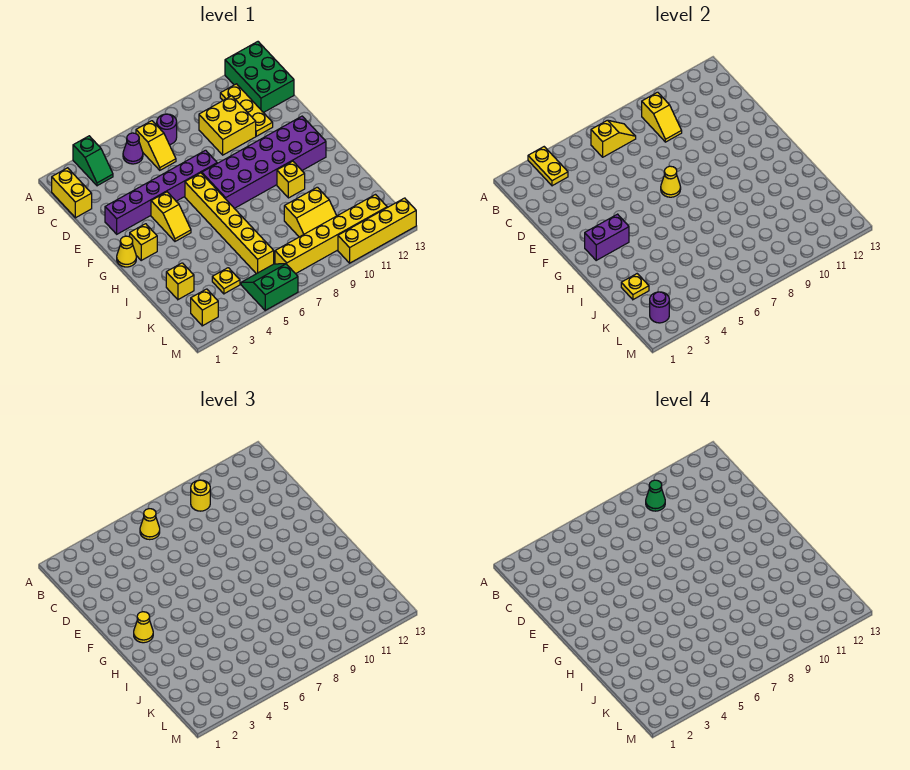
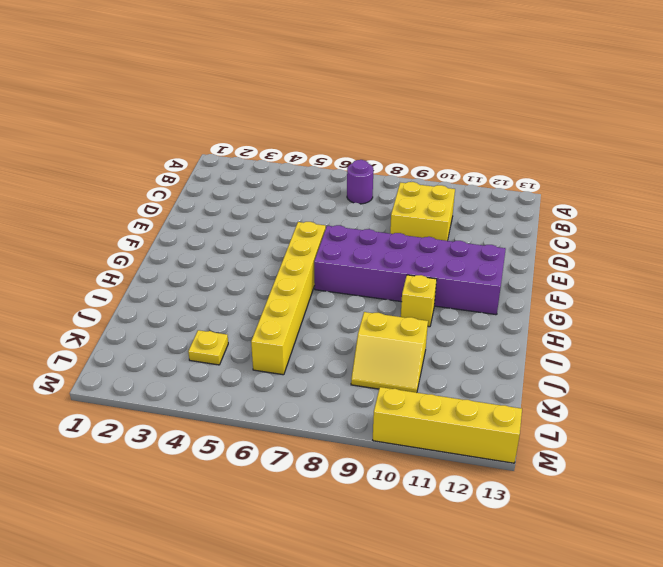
none -> green slope A3:B3 level 1 top A
none -> green brick A12:C13 level 1
none -> yellow brick B1:C1 level 1
none -> purple cone B5 level 1

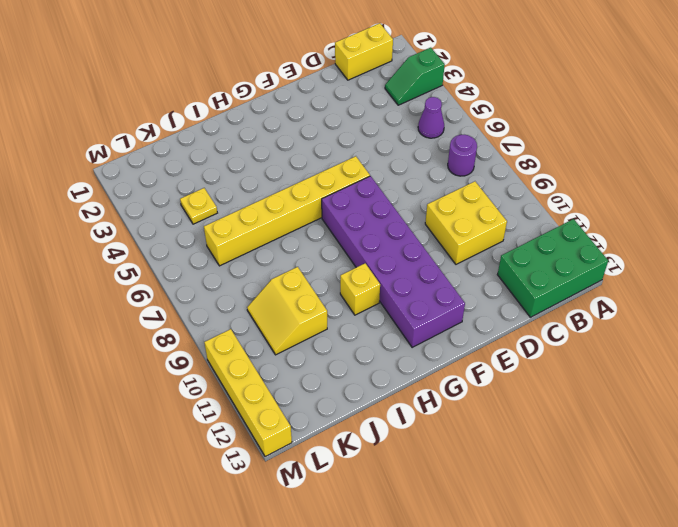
none -> yellow slope B6:C6 level 1 top B
none -> yellow plate B11:D11 level 1
none -> purple brick E2:E7 level 1
none -> yellow slope F4:G4 level 1 top F

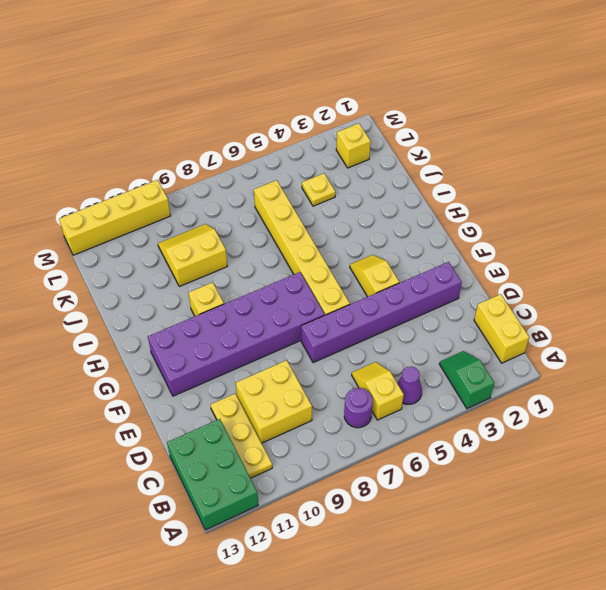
none -> yellow cone G1 level 1
none -> yellow brick G2 level 1
none -> yellow brick J2 level 1
none -> green slope L5:M6 level 1 top M

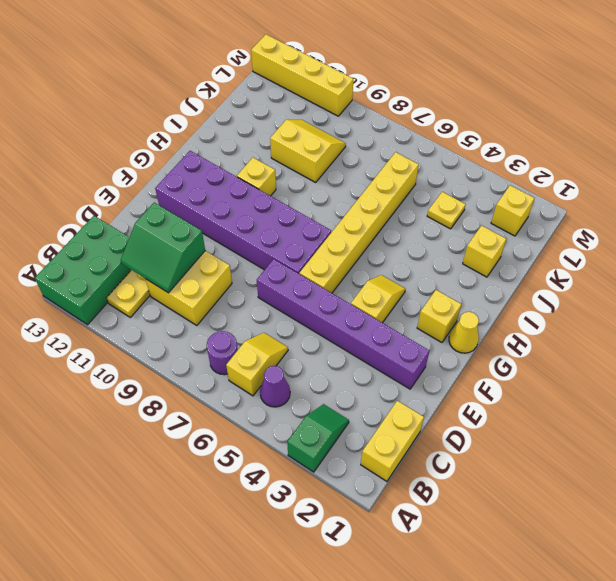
green slope C10:D11 level 2 top D -> green slope L5:M6 level 1 top M
none -> yellow brick L7:L12 level 1
none -> yellow plate A3:B3 level 2
none -> yellow slope B6:B7 level 2 top 6
none -> yellow slope B9:C9 level 2 top B

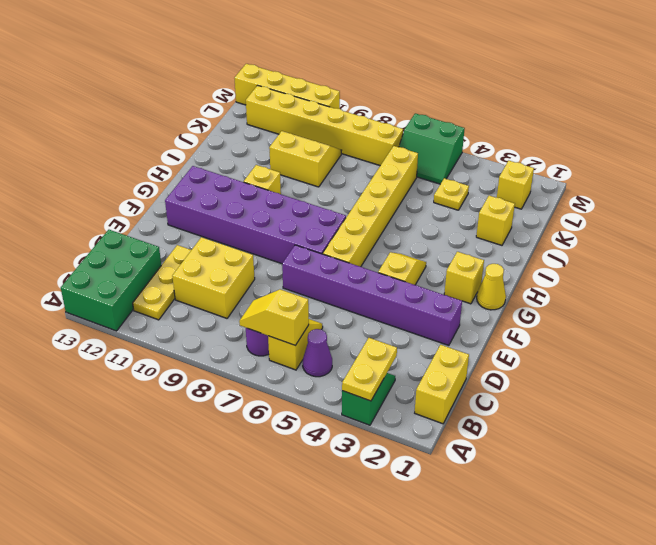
none -> yellow slope B9:C9 level 2 top B
none -> yellow cone F7 level 2
none -> purple brick G2:G3 level 2
none -> yellow plate J2 level 2

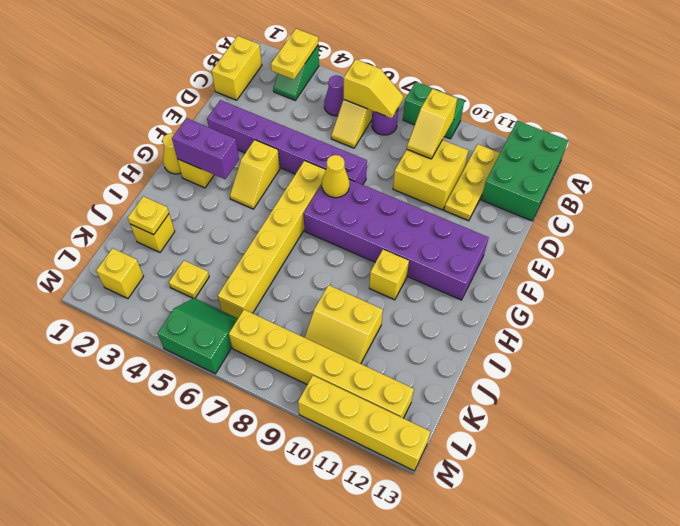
green brick A8:A9 level 1 -> none
none -> purple round brick L2 level 2
none -> yellow cone B6 level 3
none -> yellow round brick B9 level 3
none -> yellow cone G2 level 3

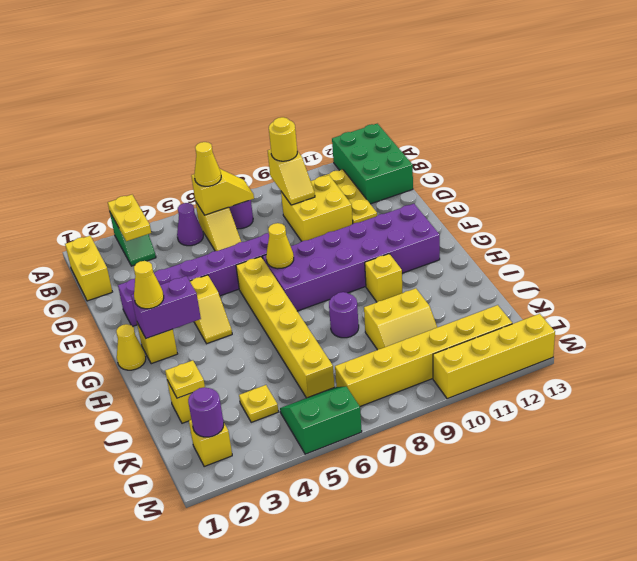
purple round brick I8 level 1 -> none
none -> green cone B9 level 4

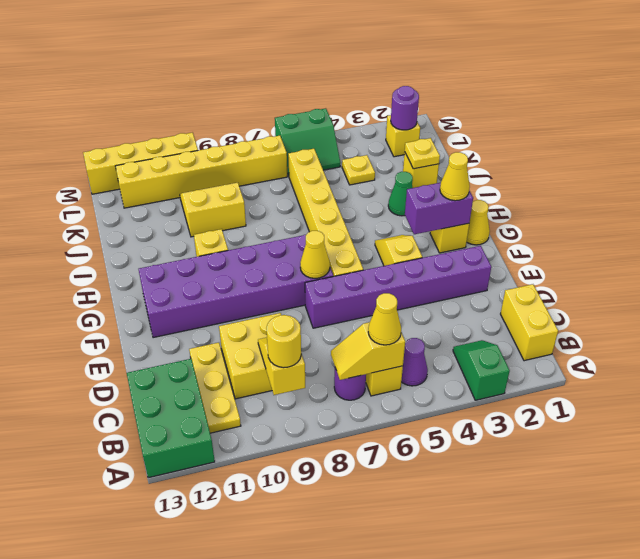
green cone I3 level 1 -> green cone B9 level 4
none -> yellow plate A3:B3 level 2

